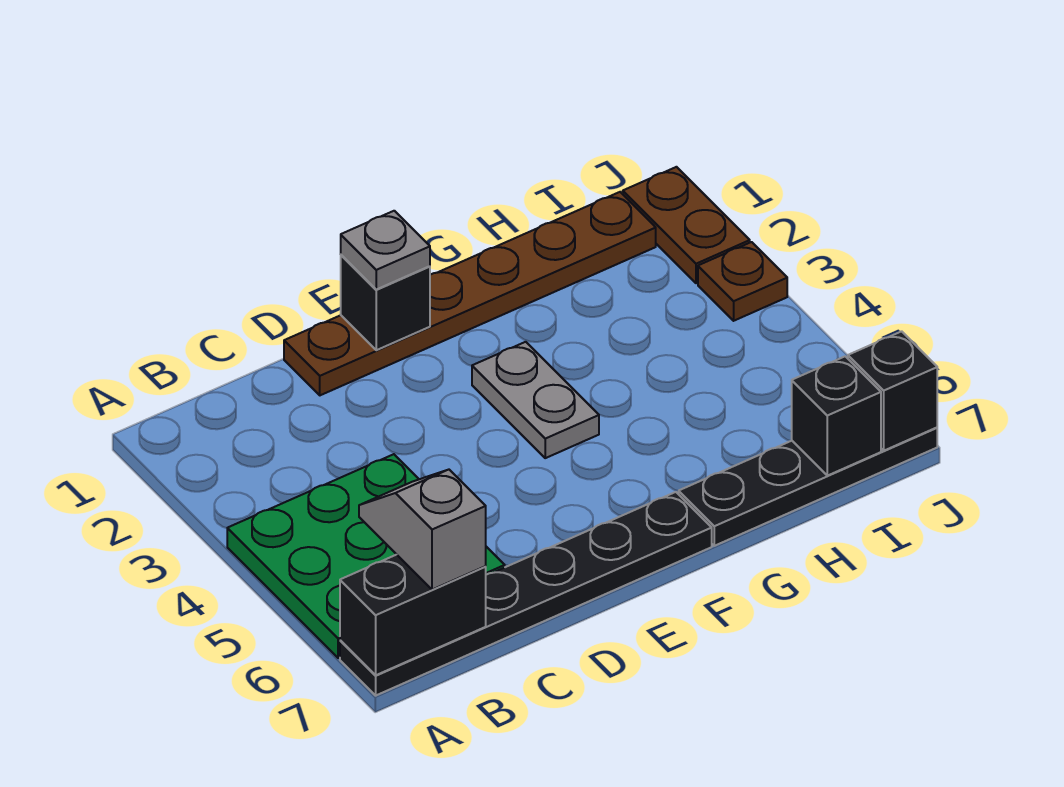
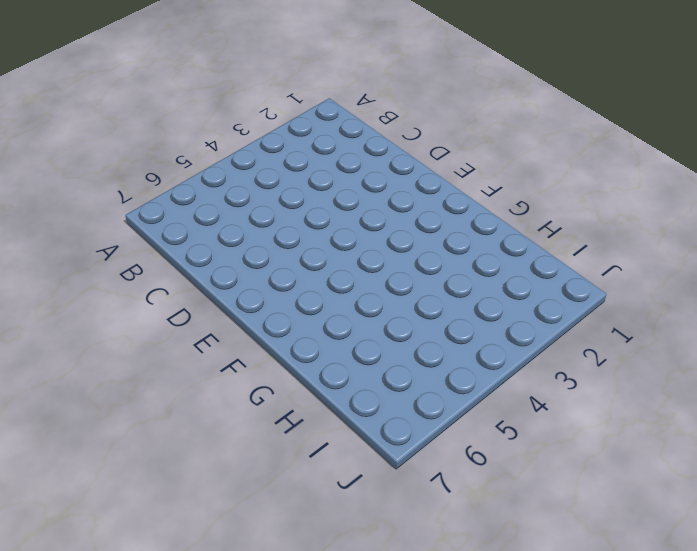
none -> green plate A4:C6 level 1
none -> black plate A7:F7 level 1
none -> brown plate D1:I1 level 1

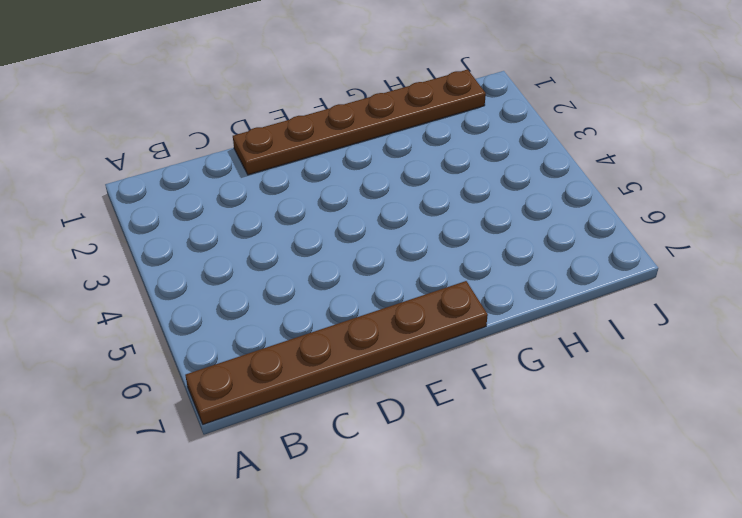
brown plate A7:F7 level 1 -> black plate A7:F7 level 1
none -> green plate A4:C6 level 1
none -> grey plate F3:F4 level 1
none -> black plate G7:J7 level 1

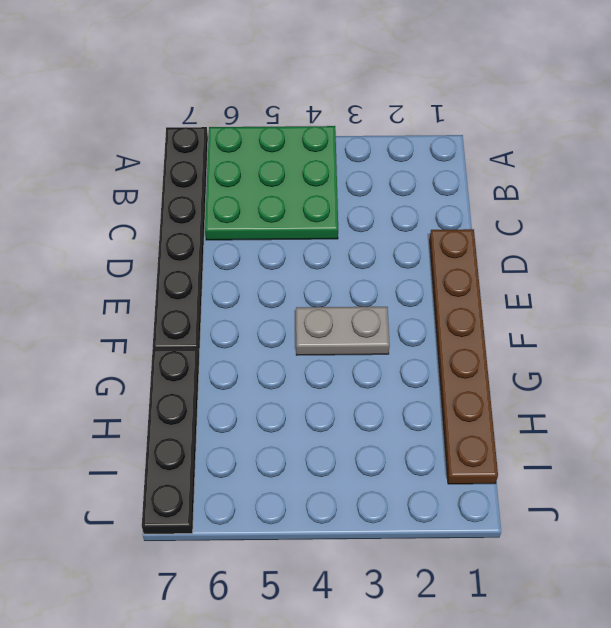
none -> brown plate J1:J2 level 1
none -> brown plate J3 level 1
none -> black brick A7:B7 level 2

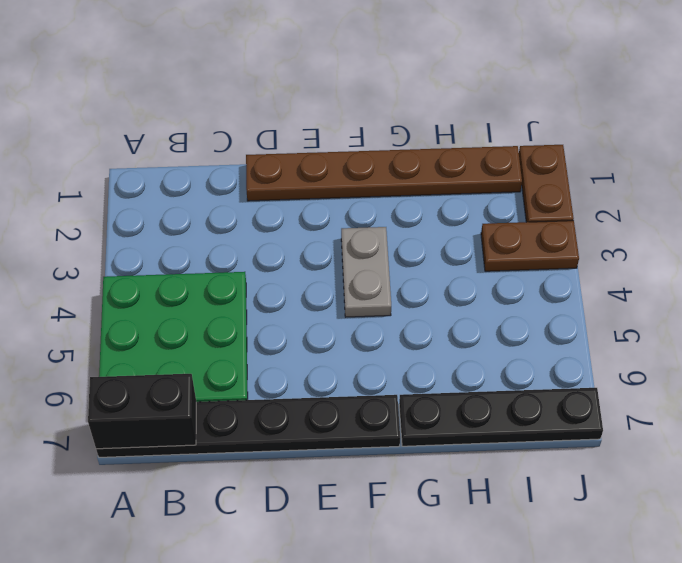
brown plate I3:J3 level 1 -> brown plate J3 level 1
none -> black brick E1 level 2
none -> black brick I7 level 2
none -> black brick J7 level 2

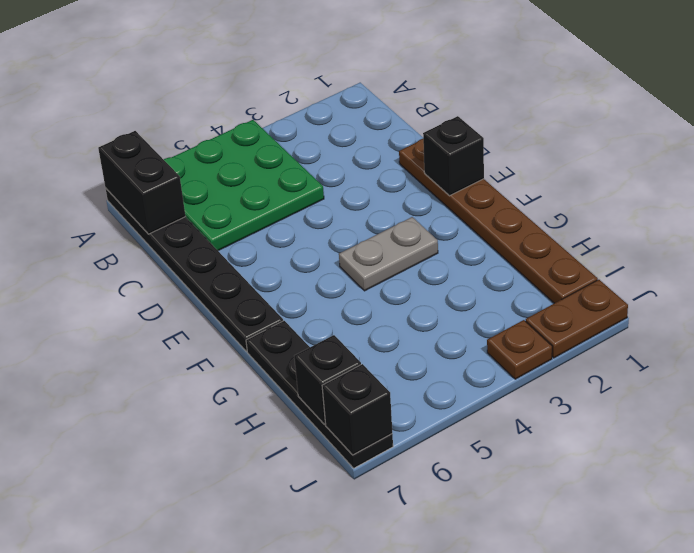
none -> grey slope B6:B7 level 3 top 7
none -> grey plate E1 level 3

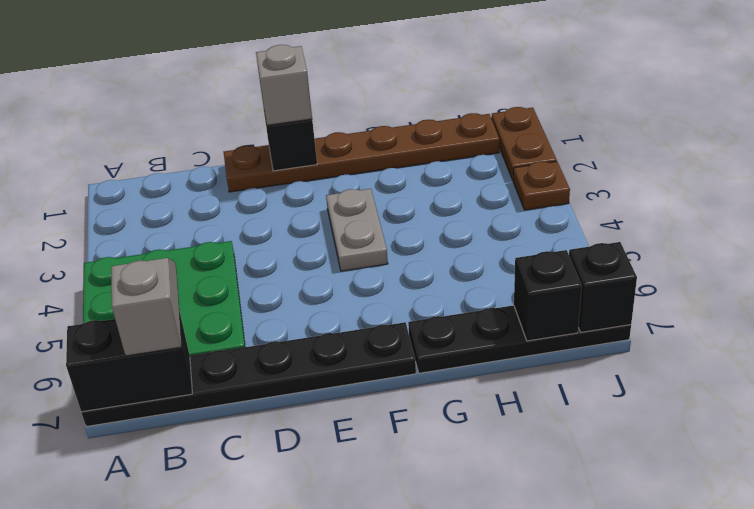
grey brick E1 level 3 -> grey plate E1 level 3

